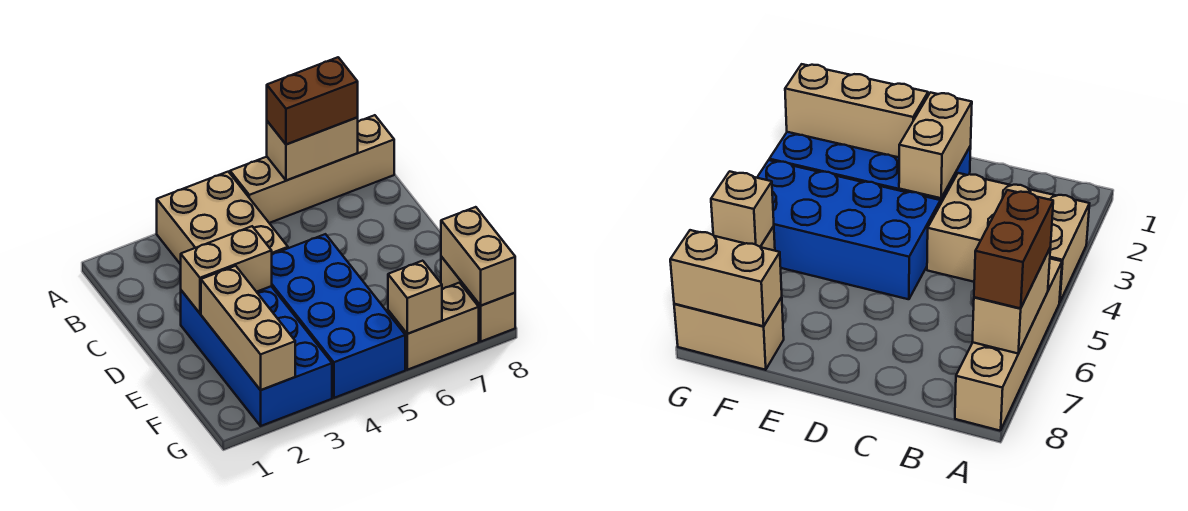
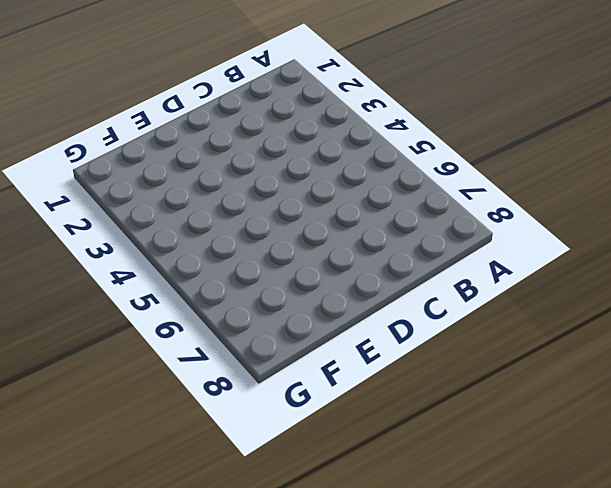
none -> tan brick A3:C4 level 1
none -> tan brick A5:A8 level 1
none -> blue brick D2:G3 level 1

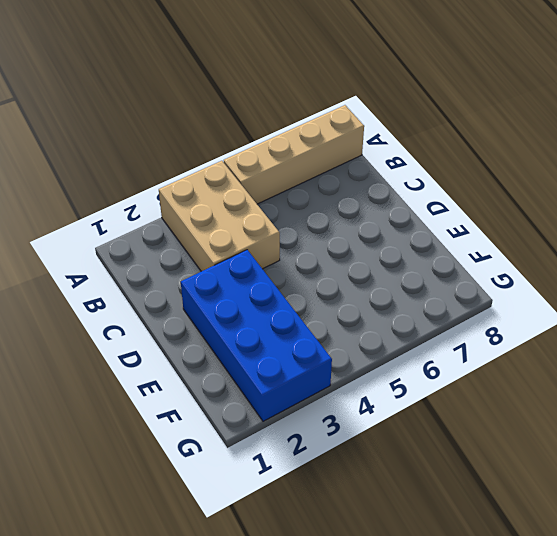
none -> blue brick D4:G5 level 1
none -> tan brick F8:G8 level 1
none -> tan brick G6:G7 level 1

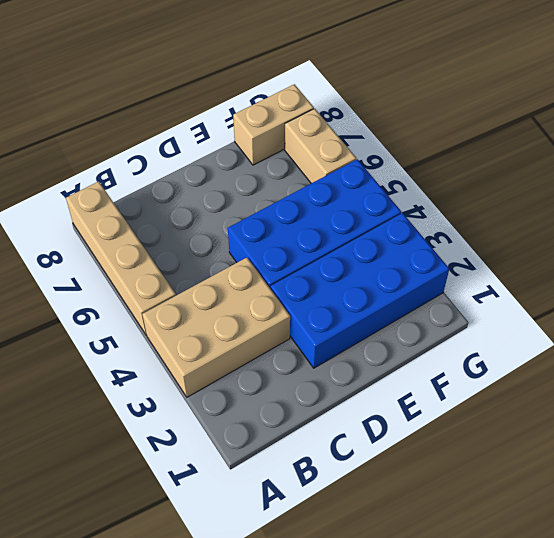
none -> tan brick A6:A7 level 2
none -> tan brick D2:D3 level 2
none -> tan brick E2:G2 level 2

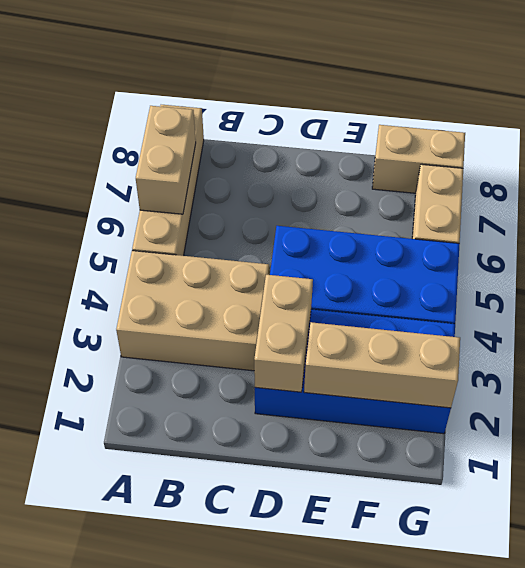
none -> tan brick F8:G8 level 2
none -> tan brick G6 level 2
none -> brown brick A6:A7 level 3

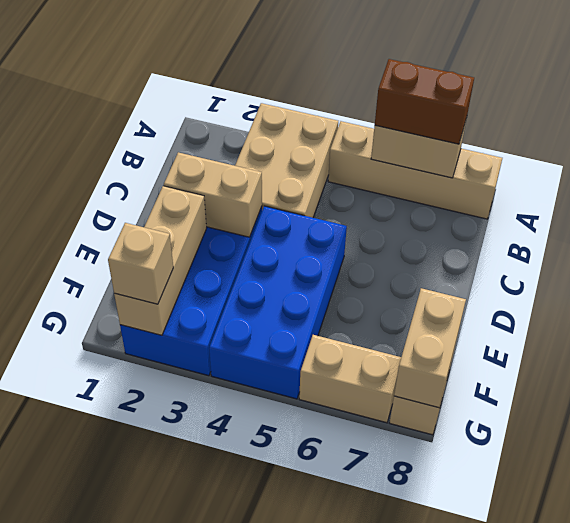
tan brick G2 level 3 -> tan brick G6 level 2

